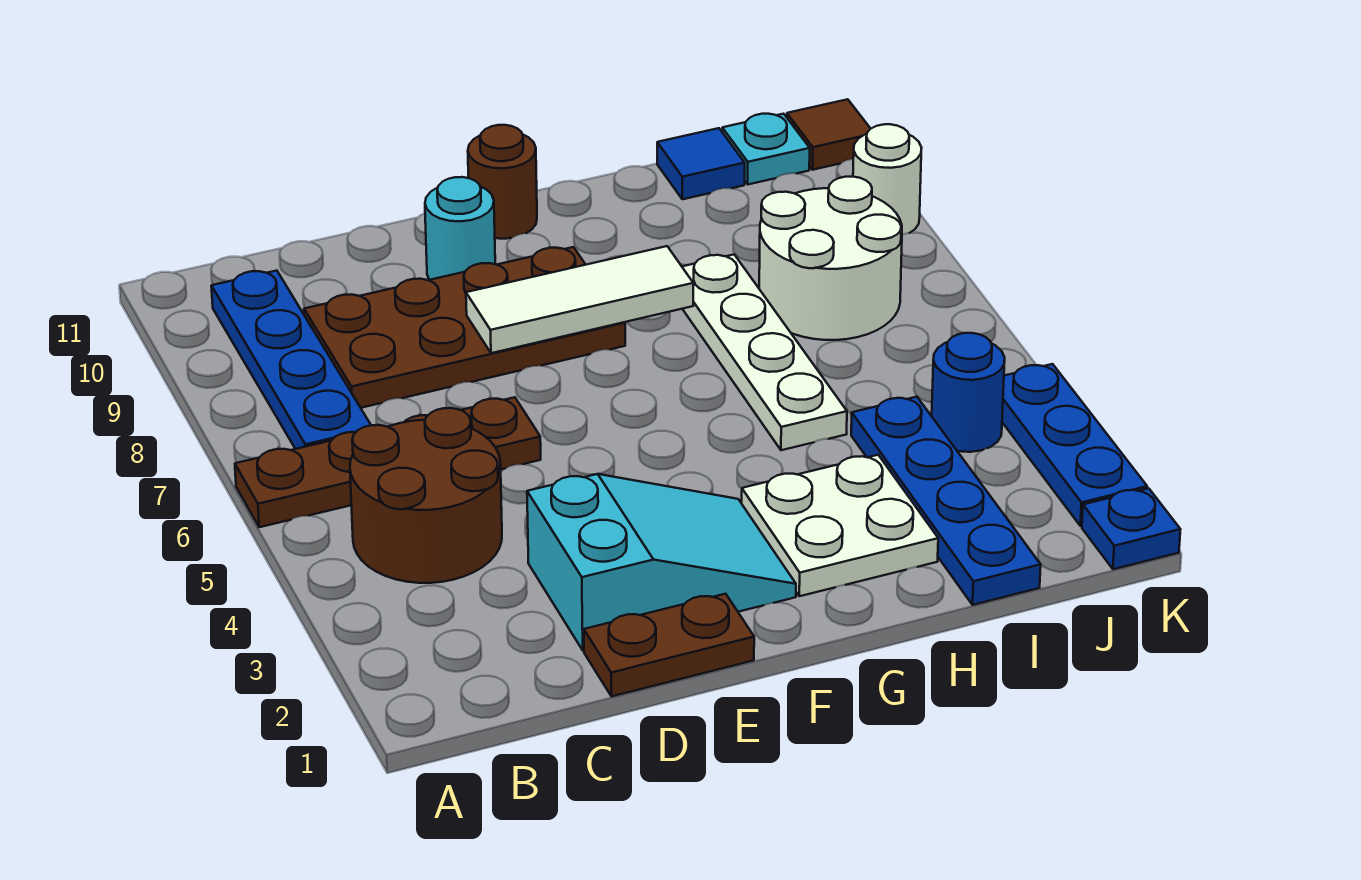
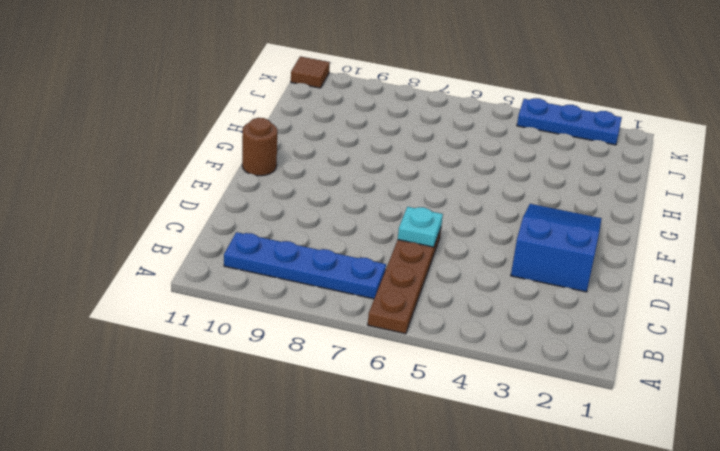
blue slope D2:F3 level 1 top D -> cyan slope D2:F3 level 1 top D
cyan plate D6 level 2 -> cyan plate J11 level 1
none -> brown round brick B4:C5 level 1
none -> brown plate C8:F9 level 1
none -> brown plate D1:E1 level 1

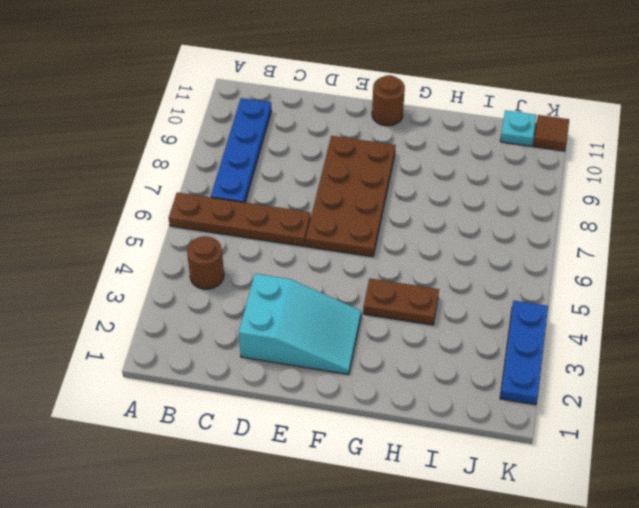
brown round brick B4 level 1 -> brown round brick B4:C5 level 1
brown plate E6:F9 level 1 -> brown plate C8:F9 level 1
brown plate G4:H4 level 1 -> brown plate D1:E1 level 1
none -> cyan round brick E10 level 1
none -> white plate G2:H3 level 1
none -> white plate H5:H8 level 1

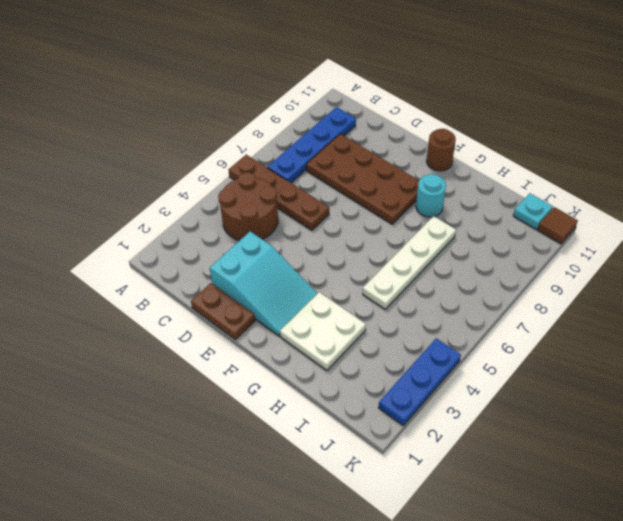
cyan round brick G9 level 1 -> cyan round brick E10 level 1
none -> blue plate I1:I4 level 1
none -> white round brick I7:J8 level 1
none -> blue tile I11 level 1

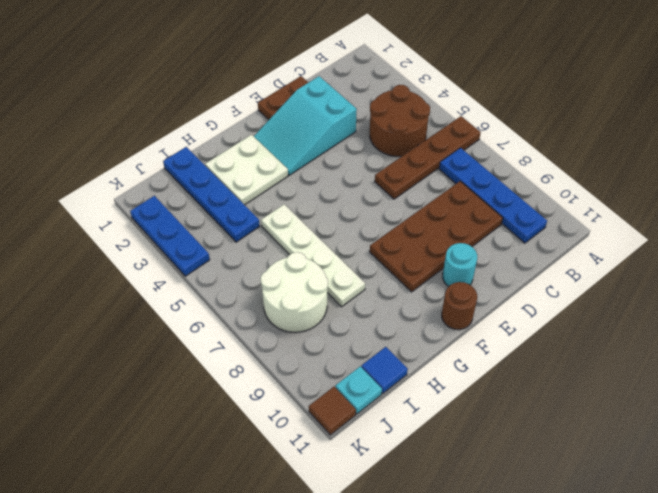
none -> blue round brick J4 level 1
none -> blue plate K1 level 1
none -> white round brick K9 level 1

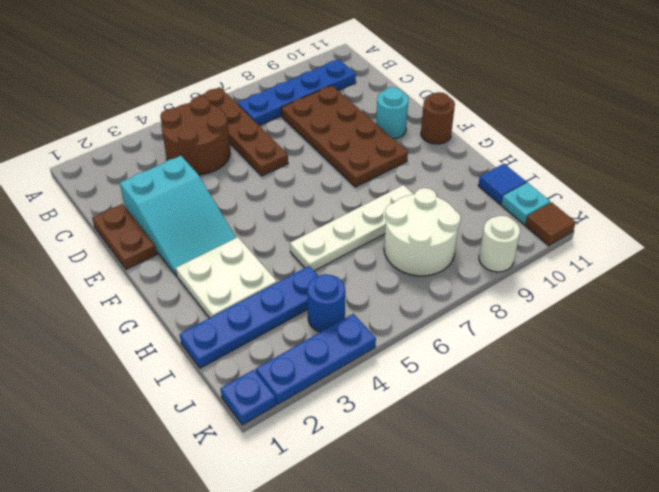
none -> white tile E8:G8 level 2

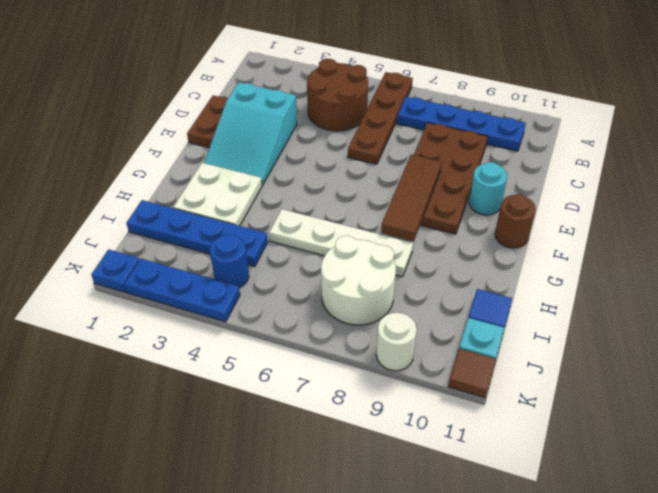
brown tile E8:G8 level 2 -> white tile E8:G8 level 2

